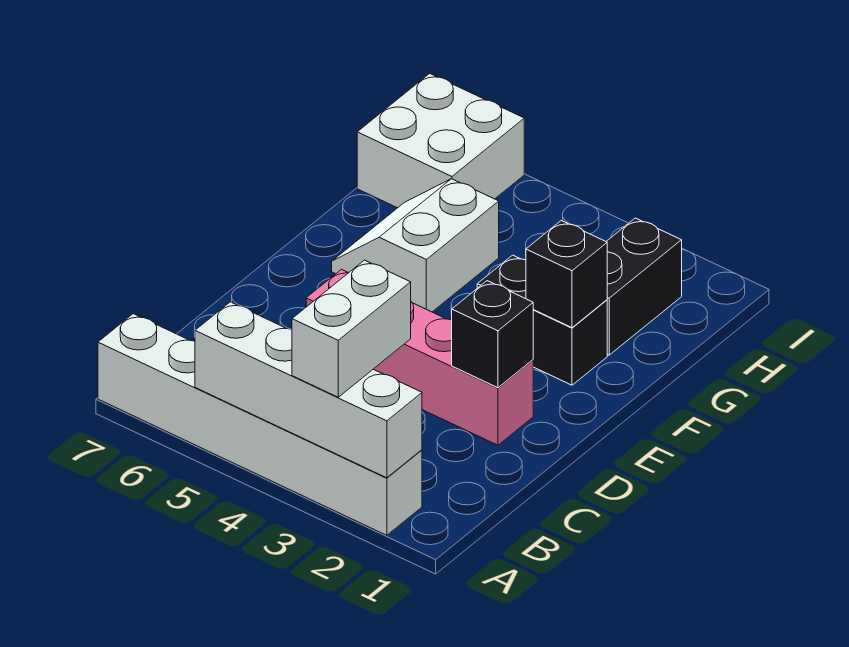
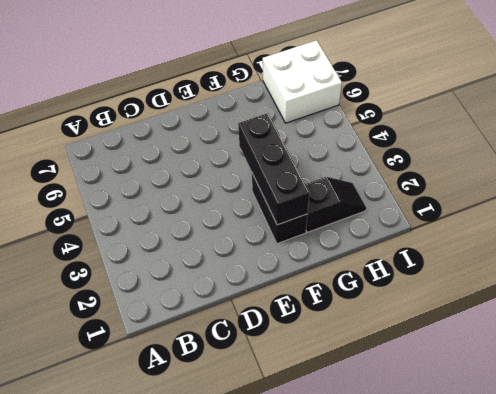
black brick F2:F4 level 2 -> black brick F2 level 2
black slope G2:H2 level 1 top G -> black brick G2:H2 level 1
none -> white brick A2:A7 level 1
none -> pink brick D2:D5 level 1

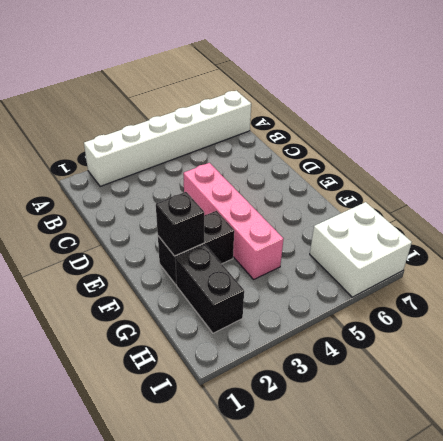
pink brick D4:G4 level 1 -> pink brick D2:D5 level 1
none -> white slope F5:G6 level 1 top 5
none -> white brick A2:A5 level 2

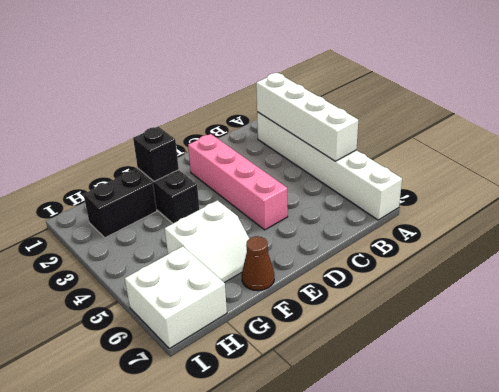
brown cone F7 level 1 -> none
none -> black brick D2 level 2
none -> white brick A3:B3 level 3

